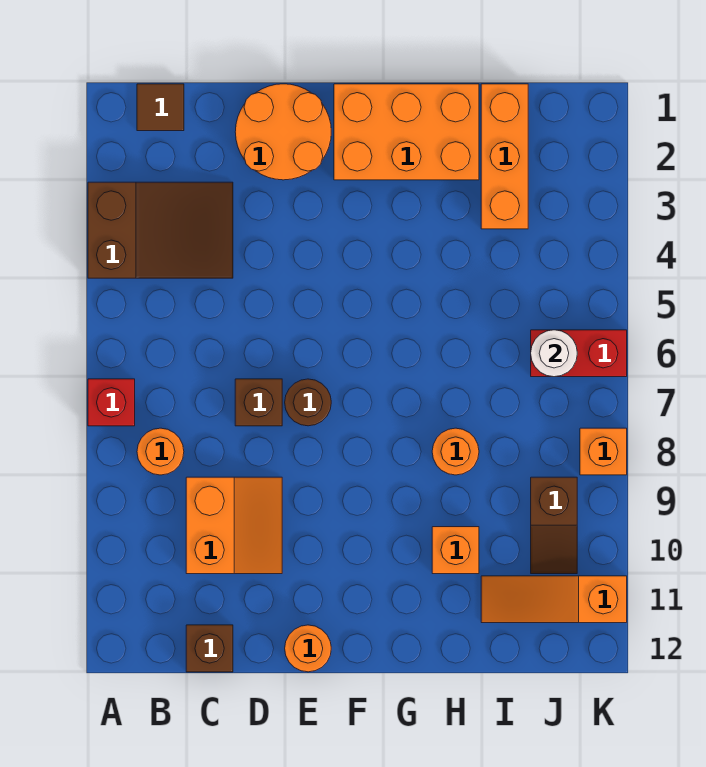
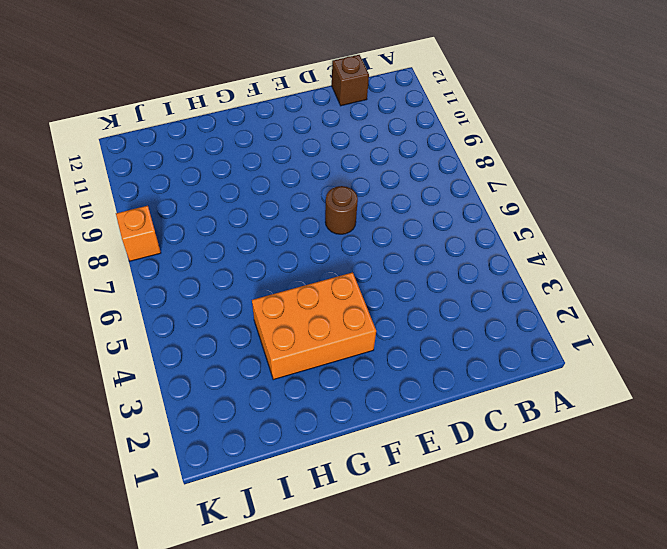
orange brick F3:H4 level 1 -> orange brick F1:H2 level 1
none -> brown slope A3:C4 level 1 top A
none -> red brick A7 level 1
none -> brown tile B1 level 1

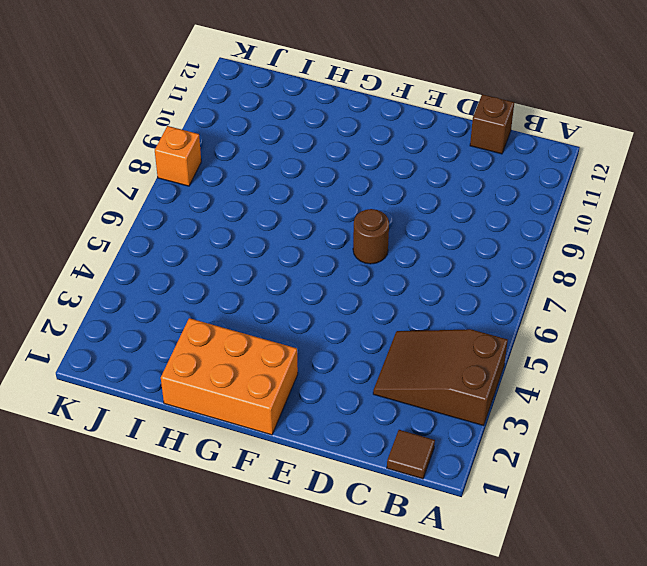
none -> red brick A7 level 1
none -> orange round brick B8 level 1
none -> orange slope C9:D10 level 1 top C

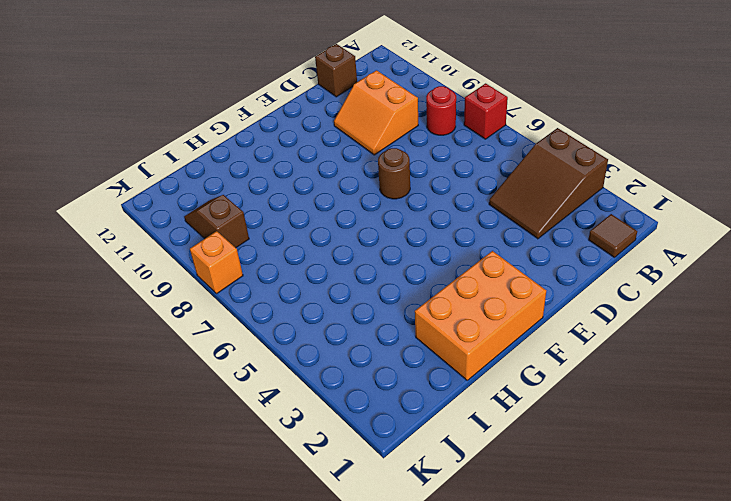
red round brick B8 level 1 -> orange round brick B8 level 1
none -> orange round brick D1:E2 level 1
none -> brown brick D7 level 1
none -> orange round brick E12 level 1

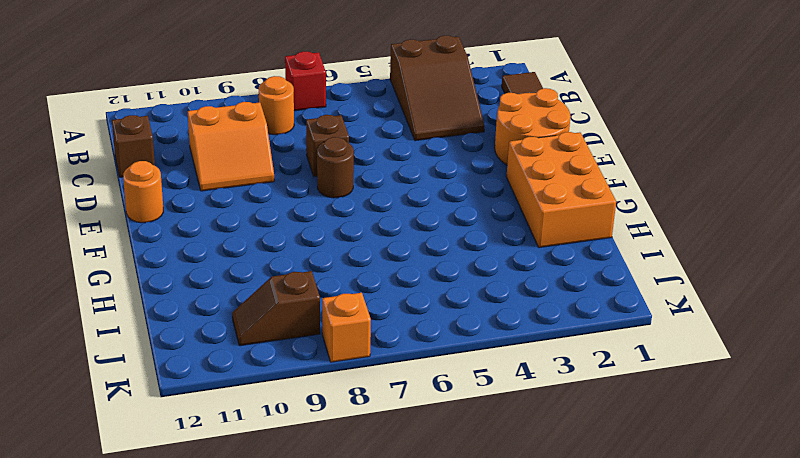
none -> orange round brick H8 level 1
none -> orange brick H10 level 1
none -> orange brick I1:I3 level 1

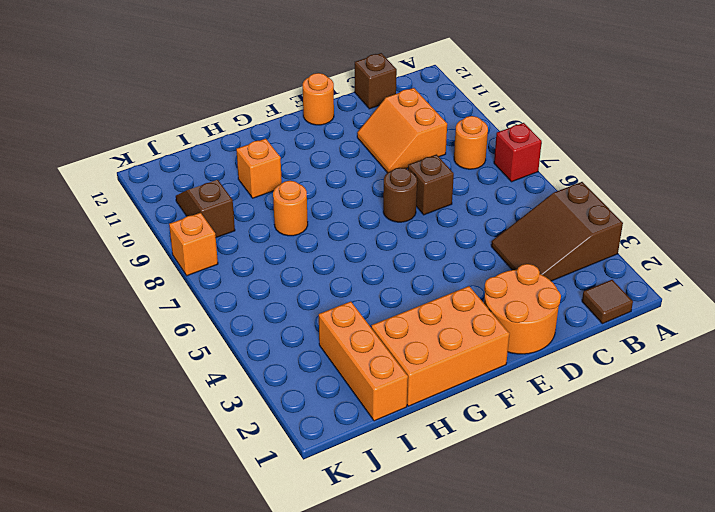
none -> orange slope I11:K11 level 1 top K
none -> red brick J6:K6 level 1
none -> white round brick J6 level 2

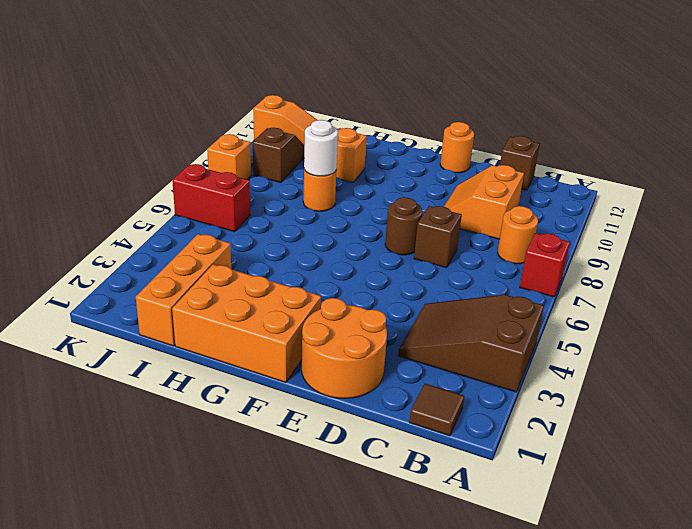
white round brick H8 level 2 -> white round brick J6 level 2

